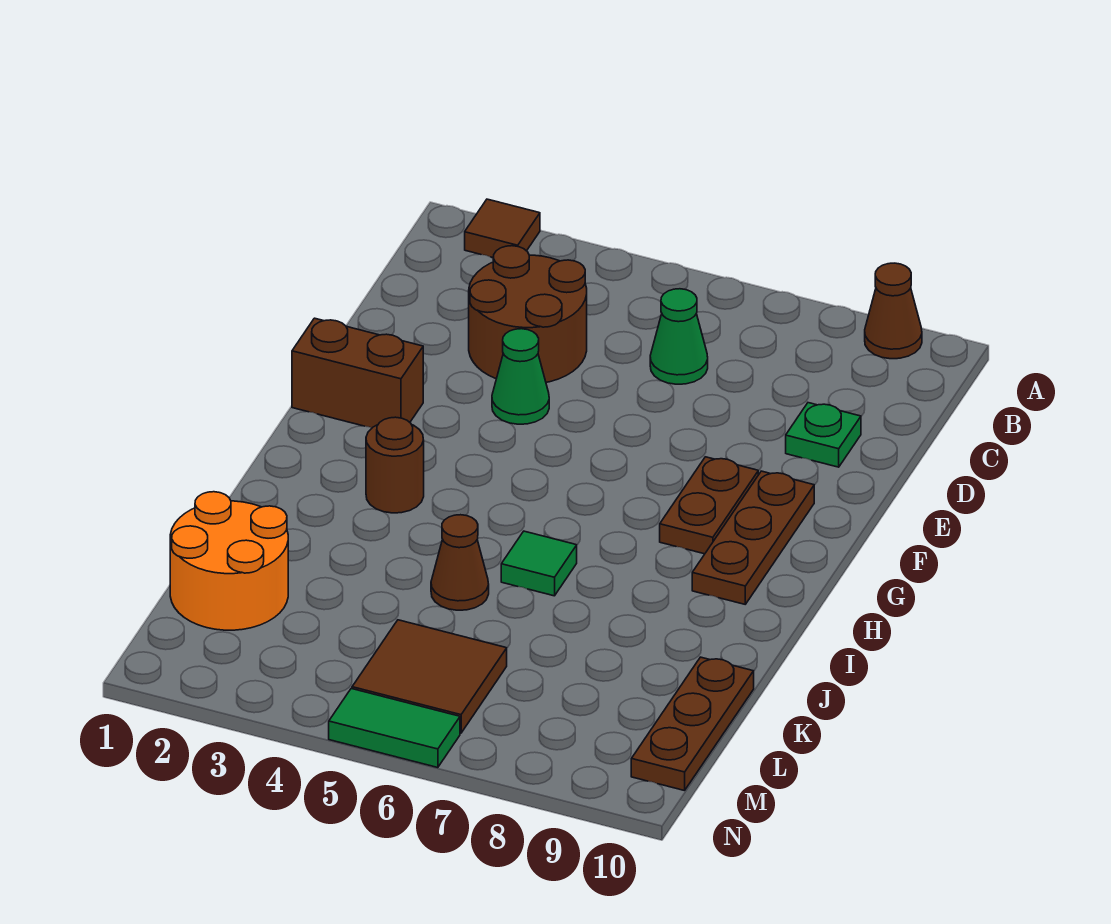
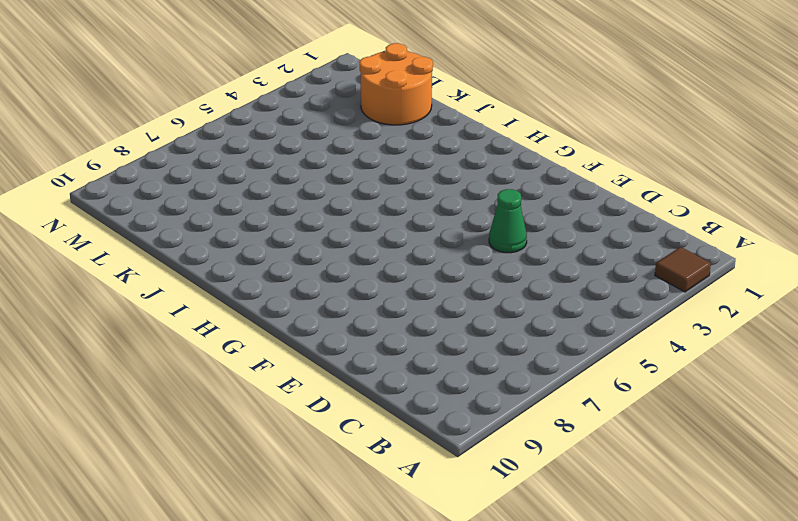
none -> brown cone A9 level 1
none -> brown round brick C3:D4 level 1
none -> green cone C6 level 1

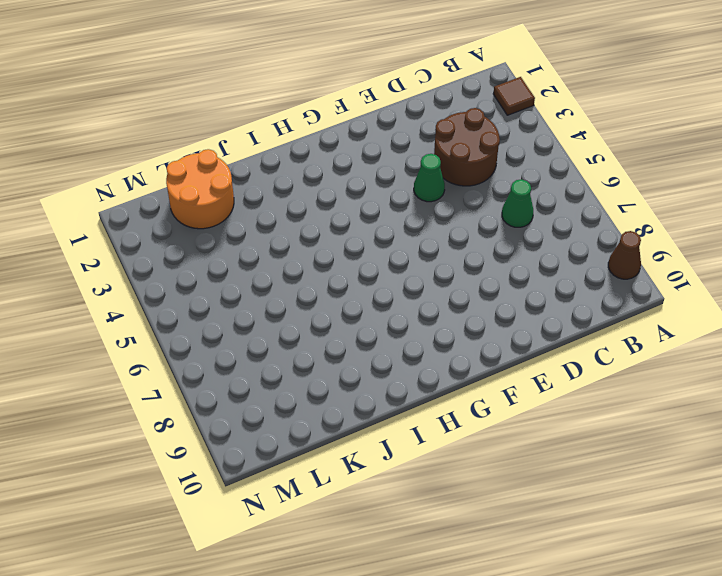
none -> green plate D9 level 1
none -> brown brick F1:F2 level 1
none -> brown plate F8:G8 level 1

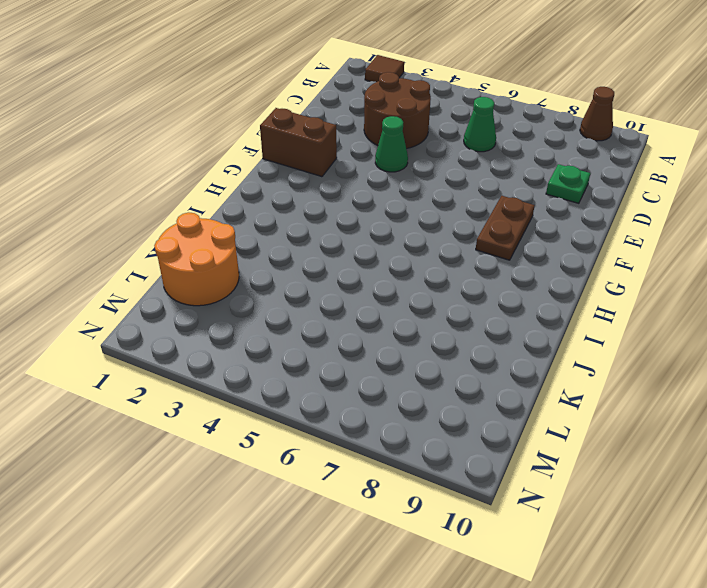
none -> brown plate F9:H9 level 1
none -> brown round brick H3 level 1
none -> green tile I6 level 1

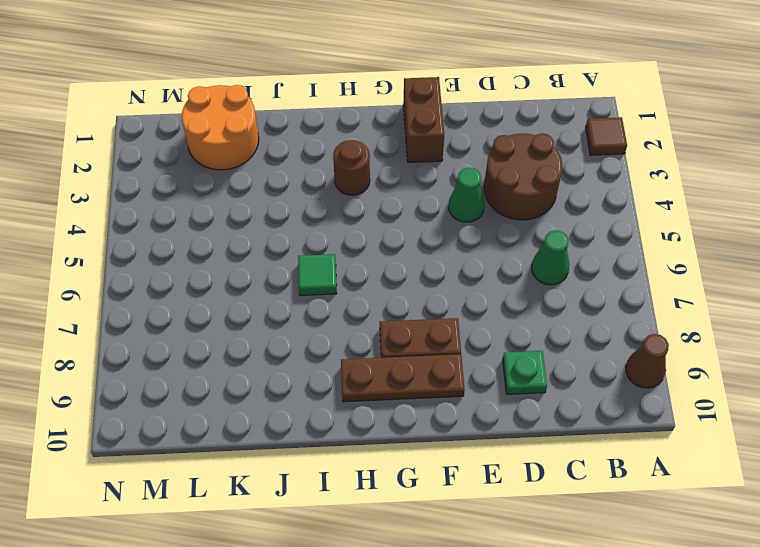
none -> brown cone J5 level 1
none -> brown plate K10:M10 level 1
none -> brown tile L5:M6 level 1

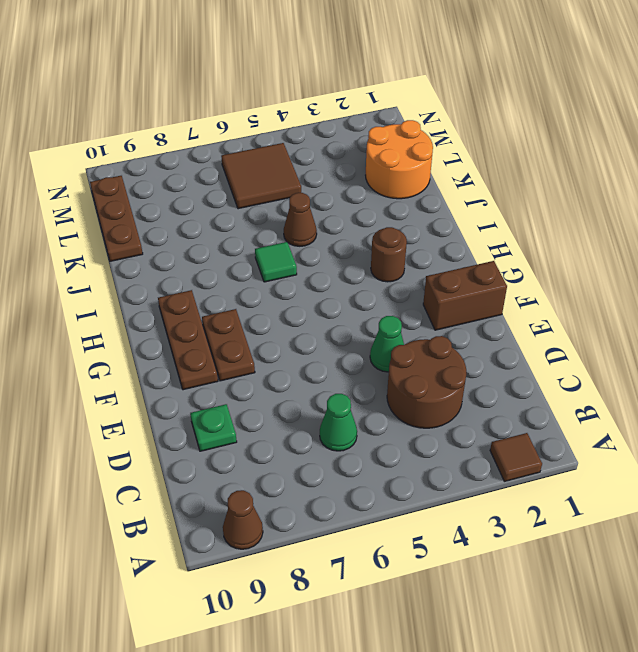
none -> green tile N5:N6 level 1

